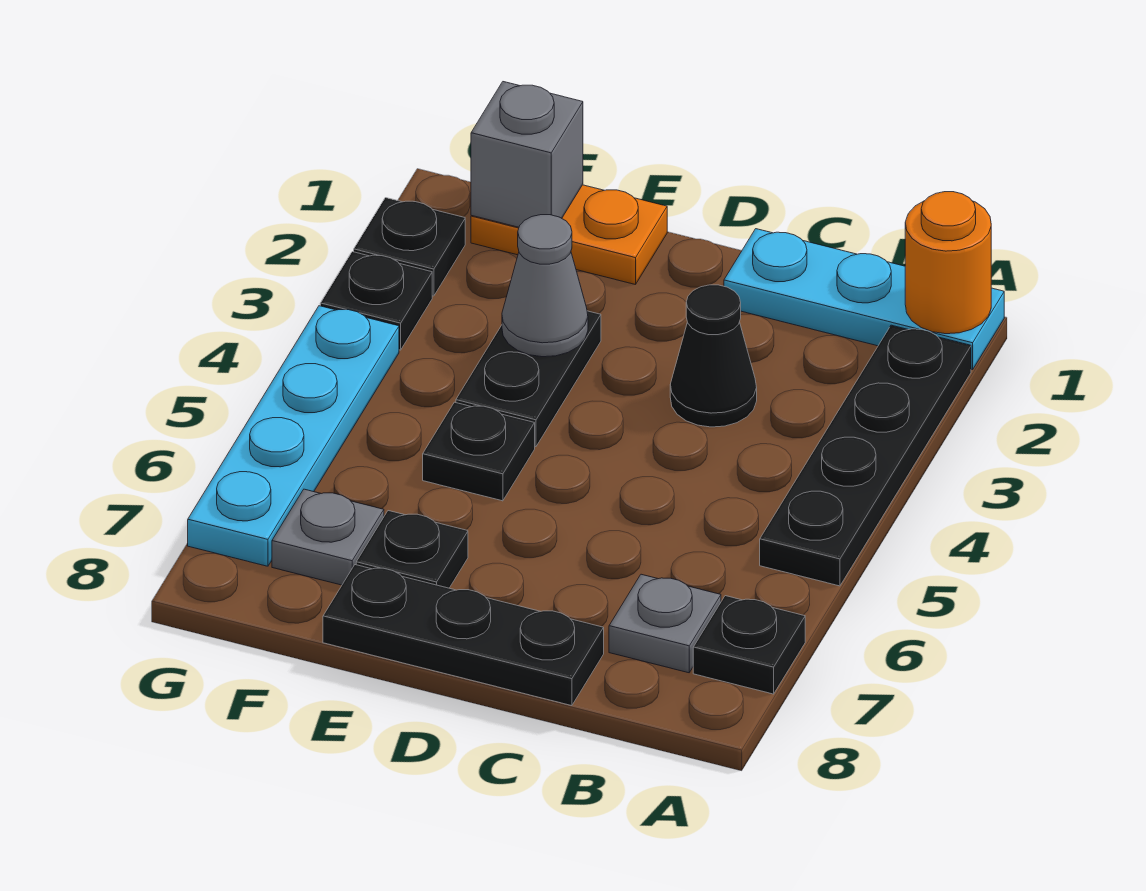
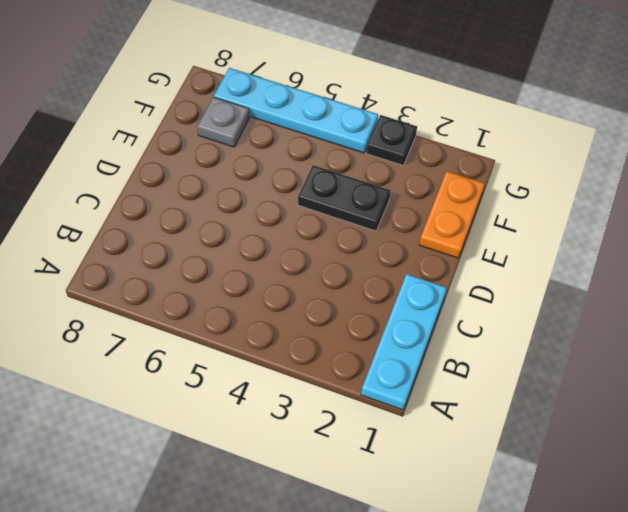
none -> black plate A2:A5 level 1
none -> black plate A7 level 1
none -> grey plate B7 level 1

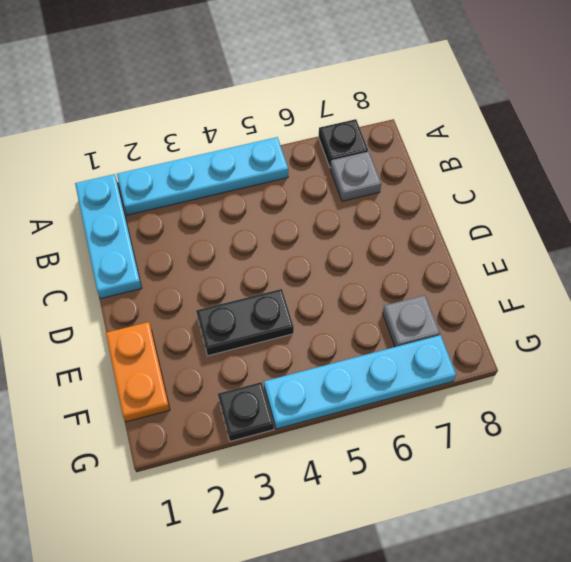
cyan plate A2:A5 level 1 -> black plate A2:A5 level 1
none -> black cone C3 level 1
none -> black plate C8:E8 level 1
none -> black plate E5 level 1

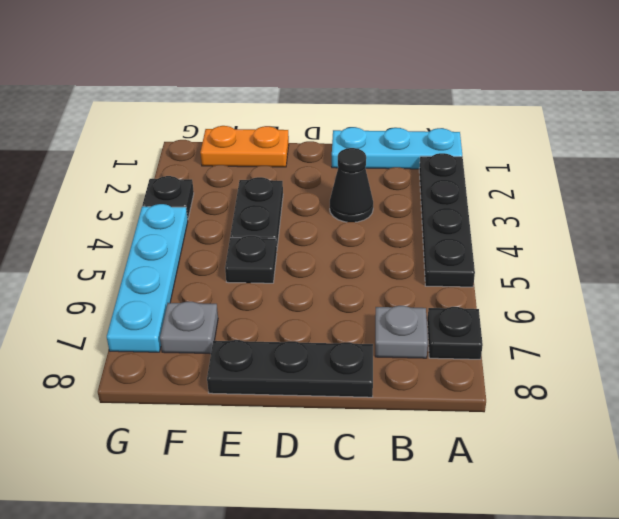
none -> black plate E7 level 1
none -> black plate G2 level 1
none -> orange round brick A1 level 2

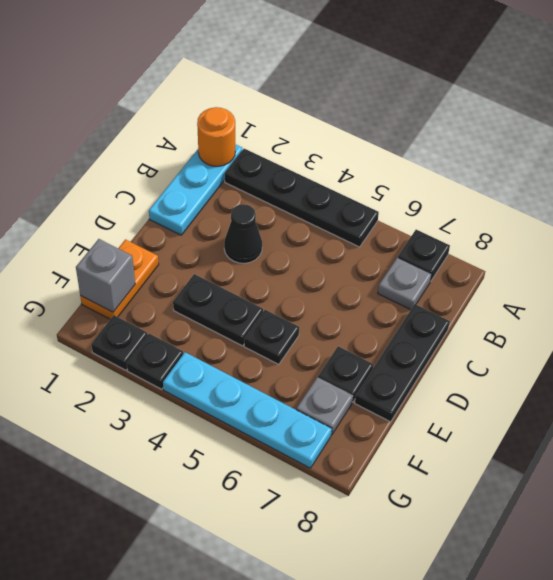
none -> grey cone E3 level 2

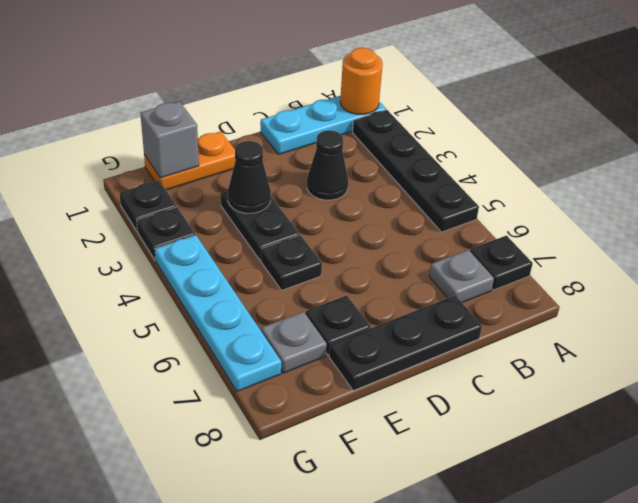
black cone E3 level 2 -> grey cone E3 level 2

